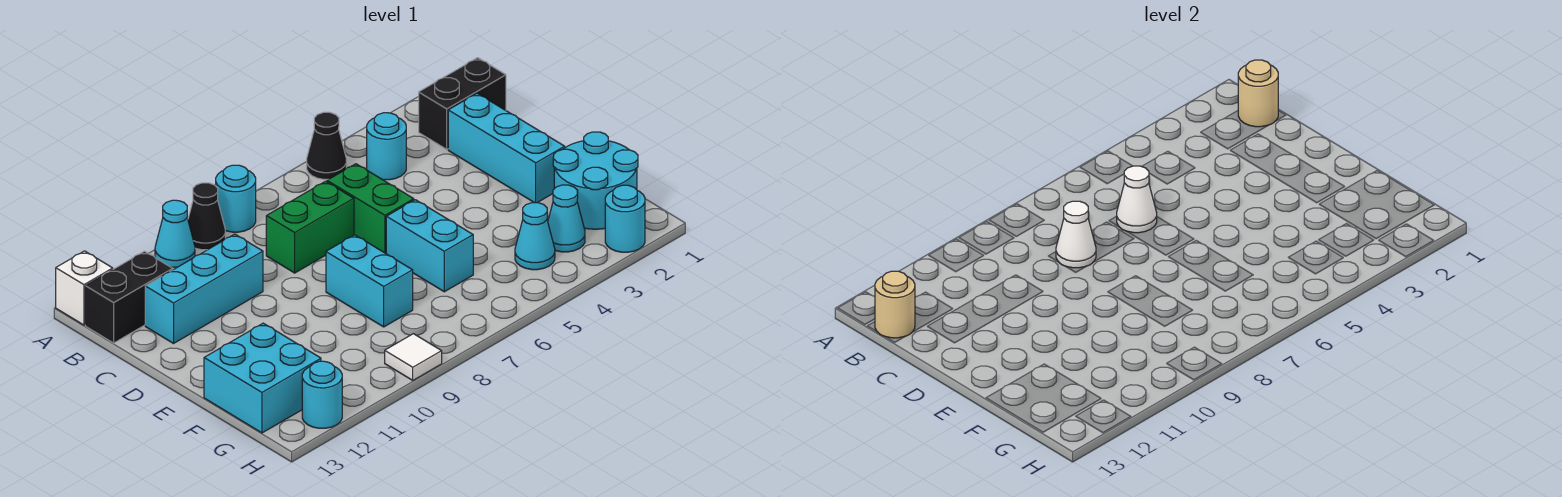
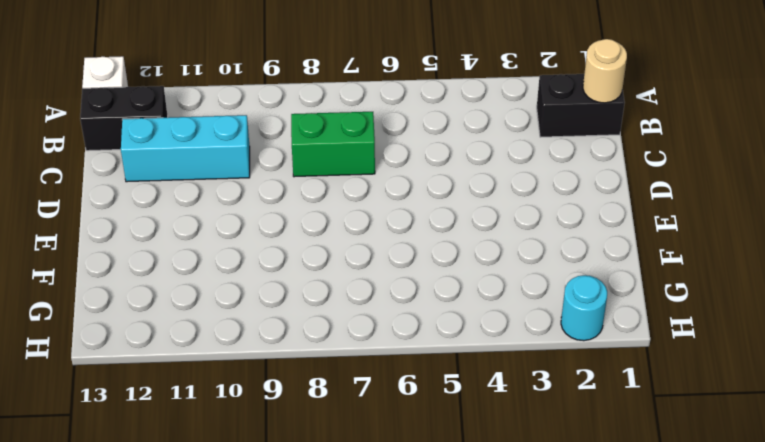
none -> black cone A5 level 1
none -> cyan round brick A8 level 1
none -> black cone A9 level 1

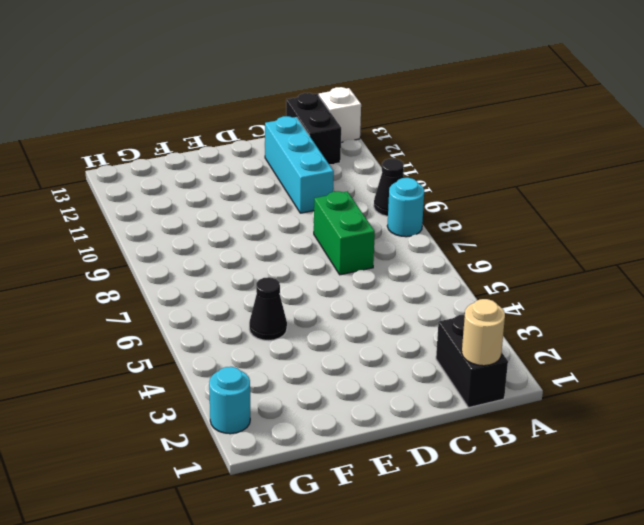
black cone F5 level 1 -> black cone A5 level 1
none -> cyan cone A10 level 1
none -> cyan round brick B4 level 1
none -> cyan brick C2:E2 level 1

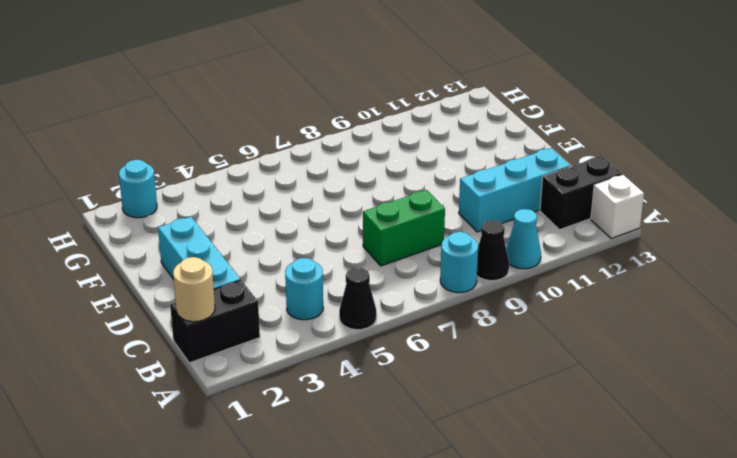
none -> green brick C6:D6 level 1
none -> cyan brick E6:F6 level 1
none -> cyan brick E8:F8 level 1

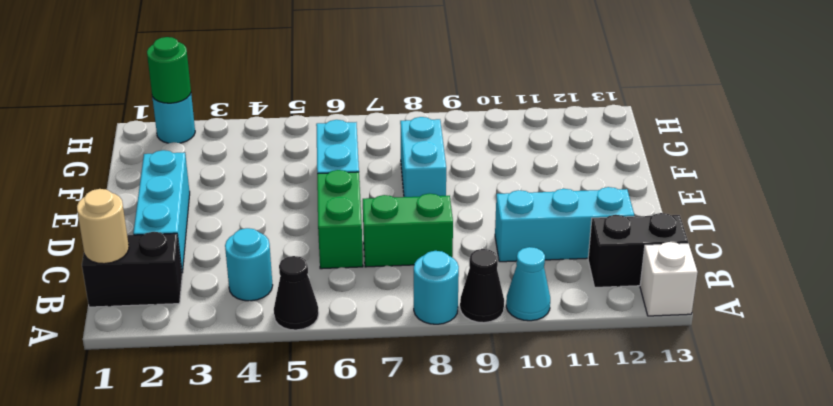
green round brick H2 level 2 -> none
none -> cyan round brick F1:G2 level 1
none -> cyan brick F12:G13 level 1
none -> cyan cone G3 level 1

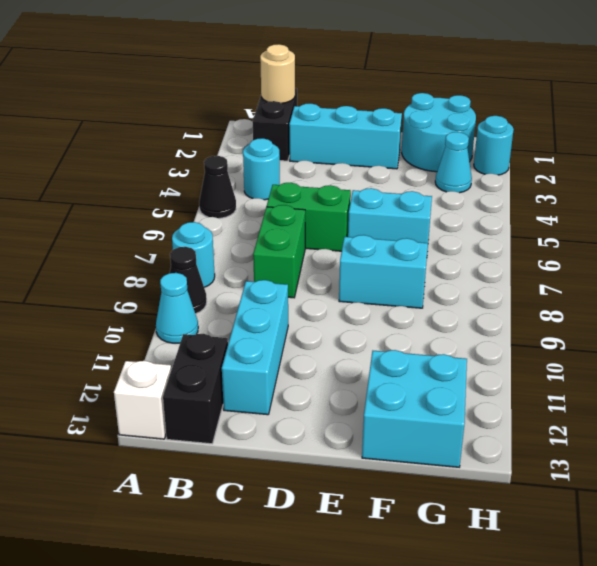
none -> cyan cone G4 level 1
none -> white tile H9 level 1
none -> cyan round brick H12 level 1

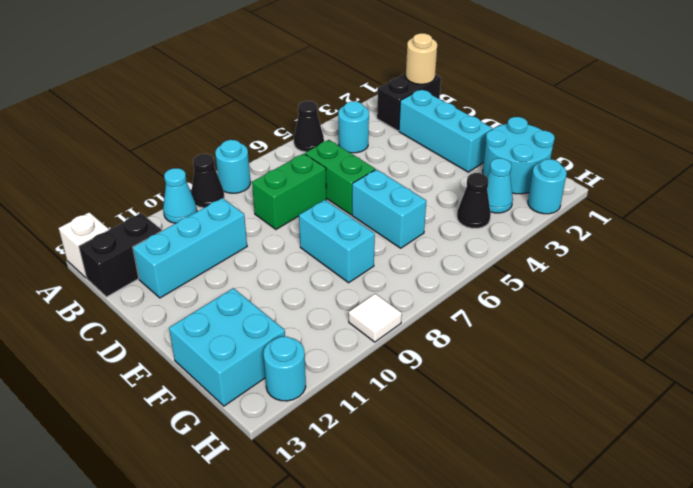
black cone G4 level 1 -> cyan cone G4 level 1
none -> tan round brick B13 level 2
none -> white cone C6 level 2
none -> white cone C8 level 2

